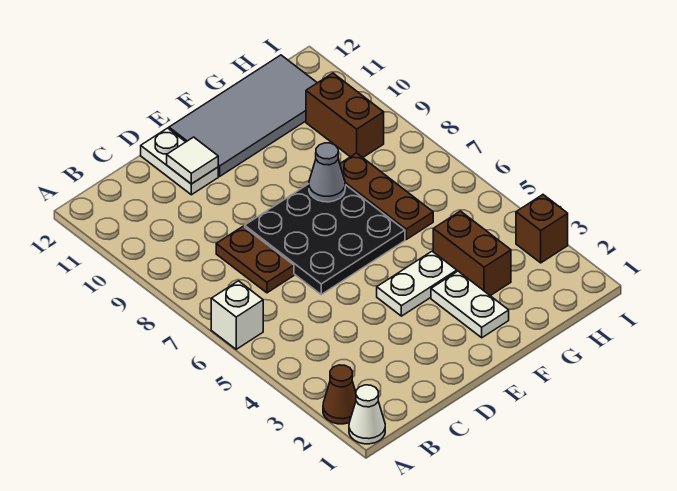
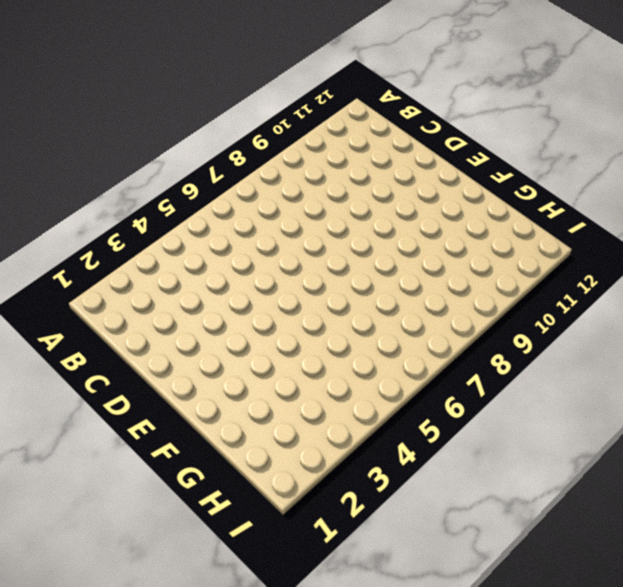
none -> white cone A1 level 1
none -> brown cone A2 level 1
none -> white brick A6 level 1

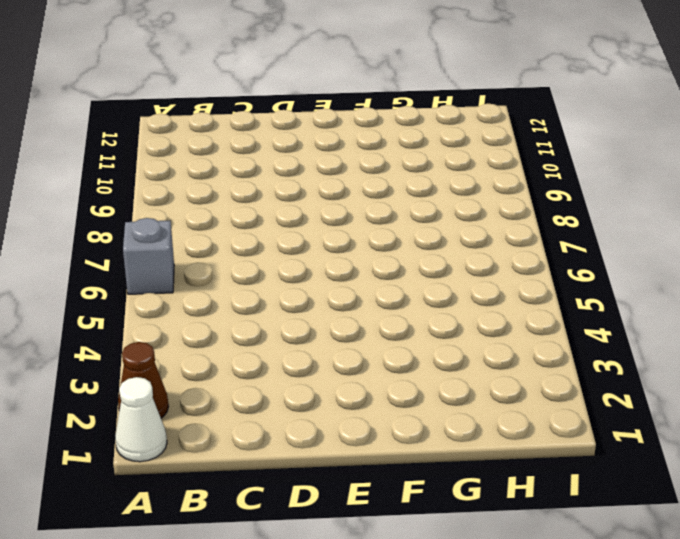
grey brick A6 level 1 -> white brick A6 level 1
none -> brown plate C7:C8 level 1
none -> black plate D6:F8 level 1
none -> white plate D11:D12 level 1

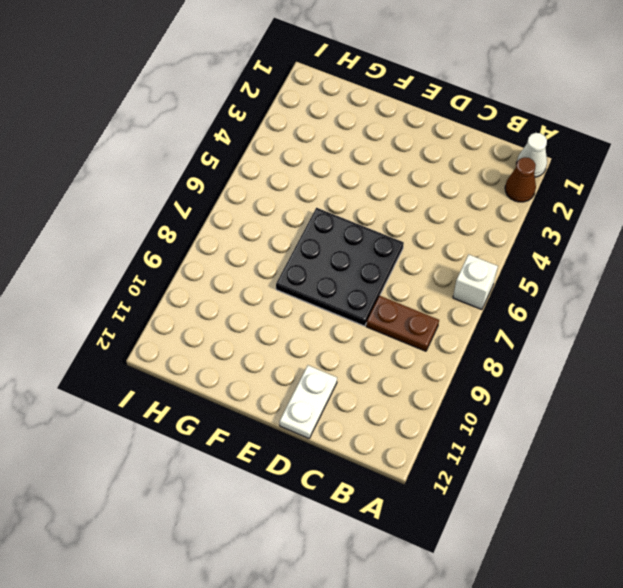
brown plate B8:C8 level 1 -> brown plate C7:C8 level 1
none -> white plate E4:F4 level 1
none -> grey tile E11:H12 level 1
none -> white plate F2:F3 level 1

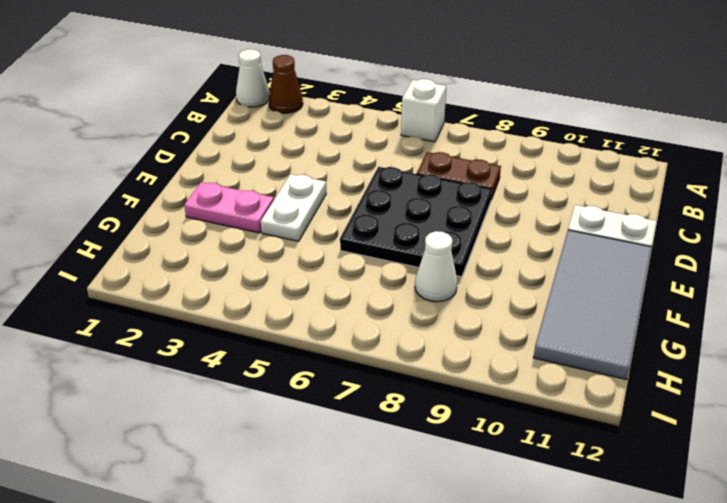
pink plate F2:F3 level 1 -> white plate F2:F3 level 1
white cone G8 level 1 -> brown plate G6:G8 level 1
none -> brown brick G3:G4 level 1
none -> brown brick H9:H10 level 1
none -> brown brick I3 level 1

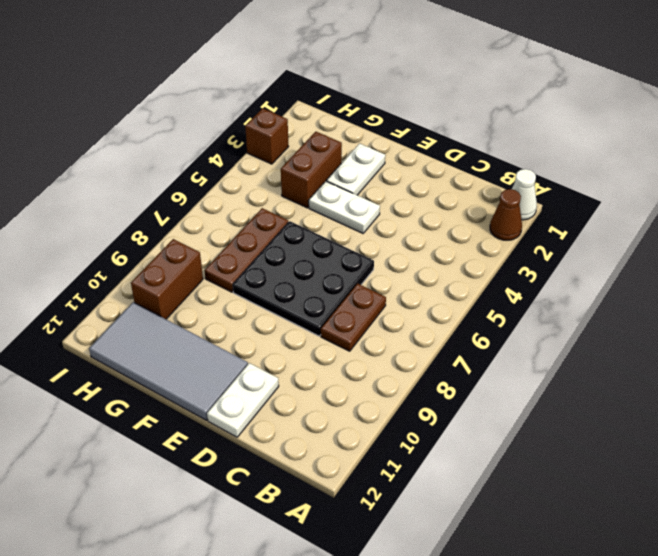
none -> white brick A6 level 1
none -> white tile D11 level 2
none -> grey cone F8 level 2

